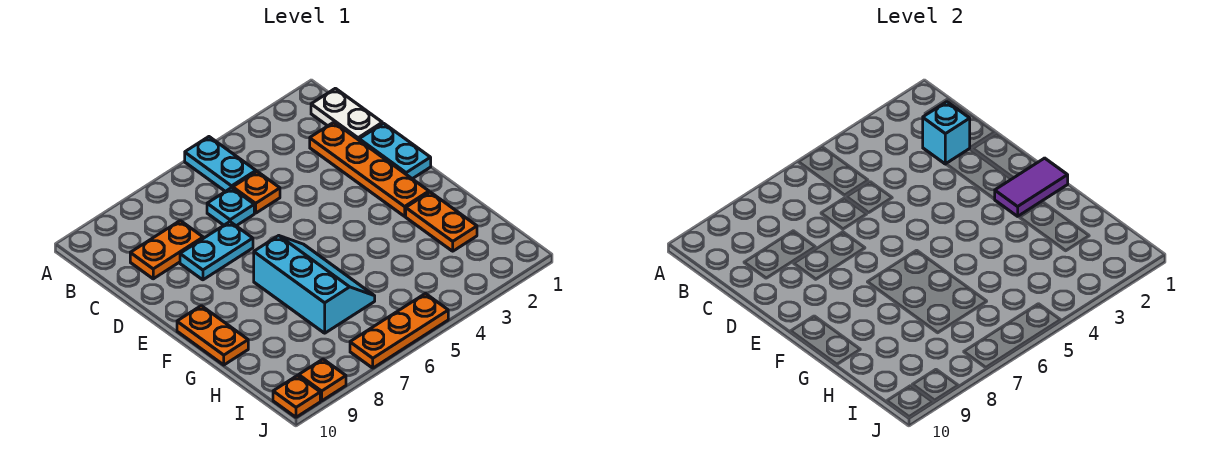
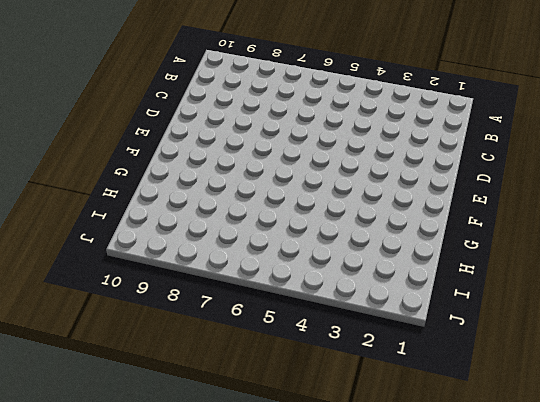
none -> cyan plate A5:B5 level 1
none -> white plate B1:C1 level 1
none -> orange plate C2:F2 level 1

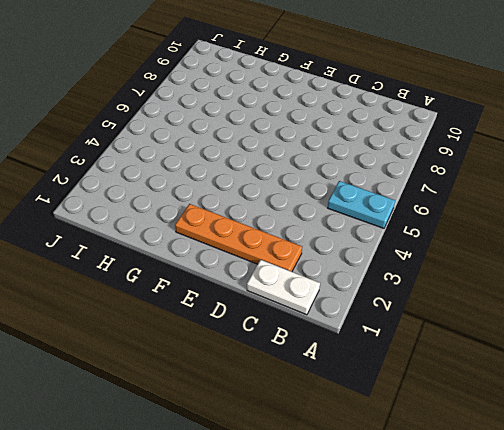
none -> orange plate C5 level 1
none -> cyan plate C6 level 1
none -> orange plate C8:C9 level 1

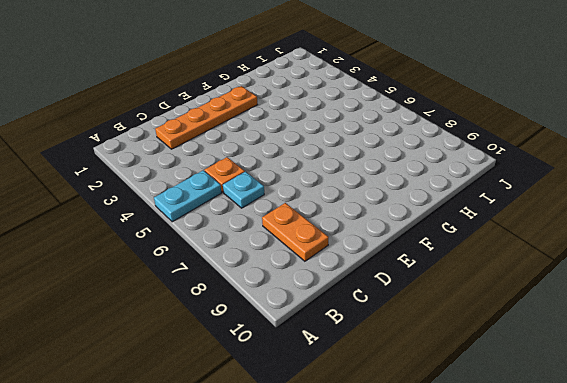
none -> white plate B1:C1 level 1
none -> cyan plate D1:E1 level 1
none -> cyan plate D7:D8 level 1

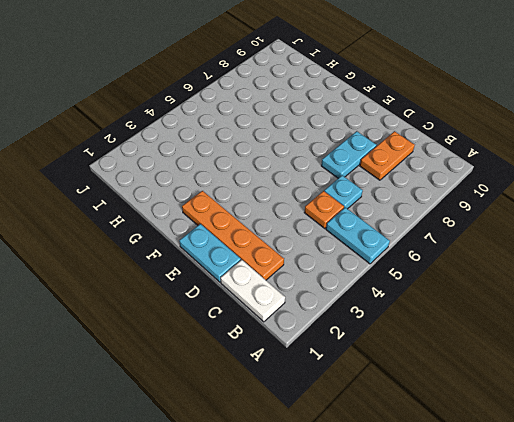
none -> cyan slope F6:H7 level 1 top 7
none -> orange plate F10:G10 level 1
none -> orange plate G2:H2 level 1

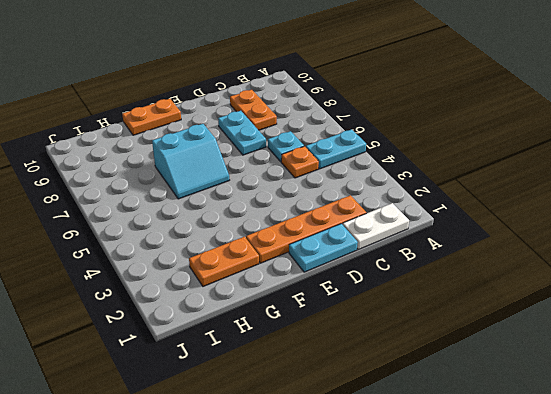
cyan slope F6:G7 level 1 top 7 -> cyan slope F6:H7 level 1 top 7
none -> orange plate J5:J7 level 1
none -> orange plate J9 level 1
none -> orange plate J10 level 1

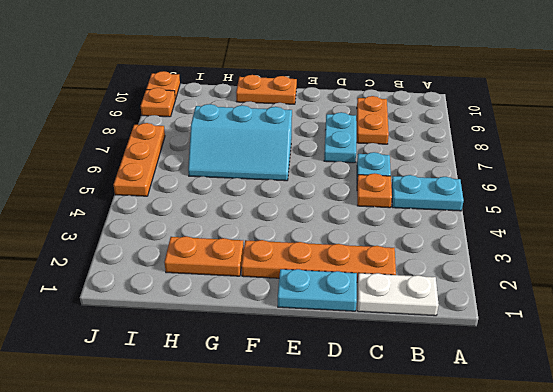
none -> cyan brick C2 level 2
none -> purple tile F1:F2 level 2

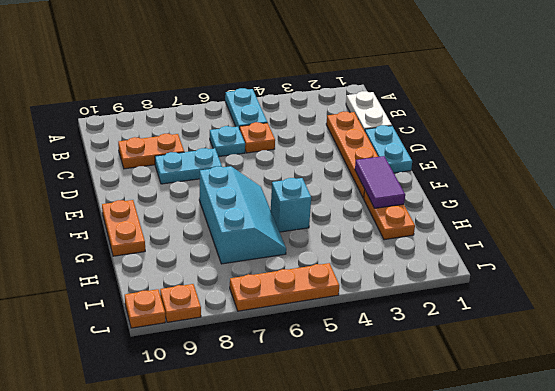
purple tile F2:G2 level 2 -> purple tile F1:F2 level 2
cyan brick G5 level 1 -> cyan brick C2 level 2

